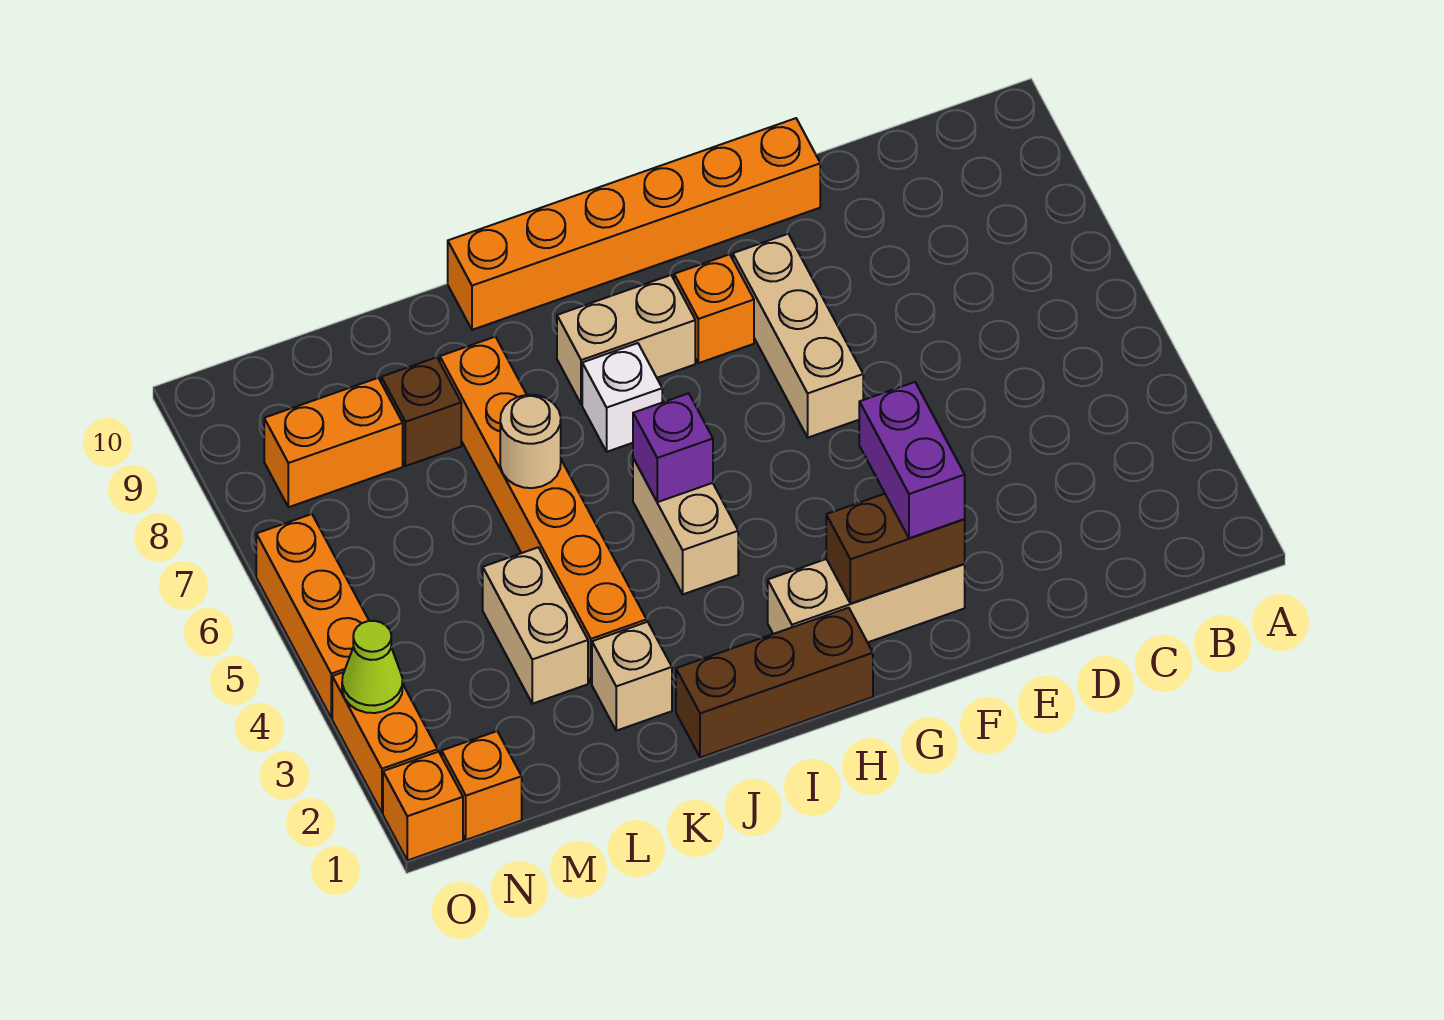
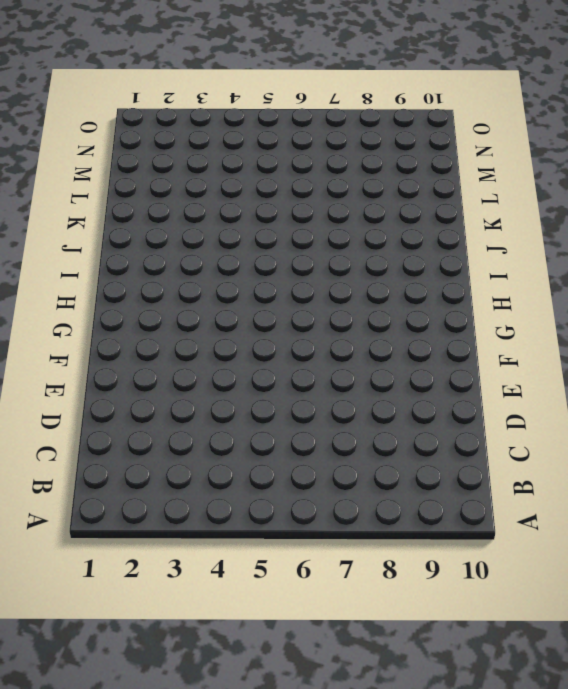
none -> orange brick E10:J10 level 1
none -> tan brick F2:H2 level 1
none -> tan brick F6:F8 level 1

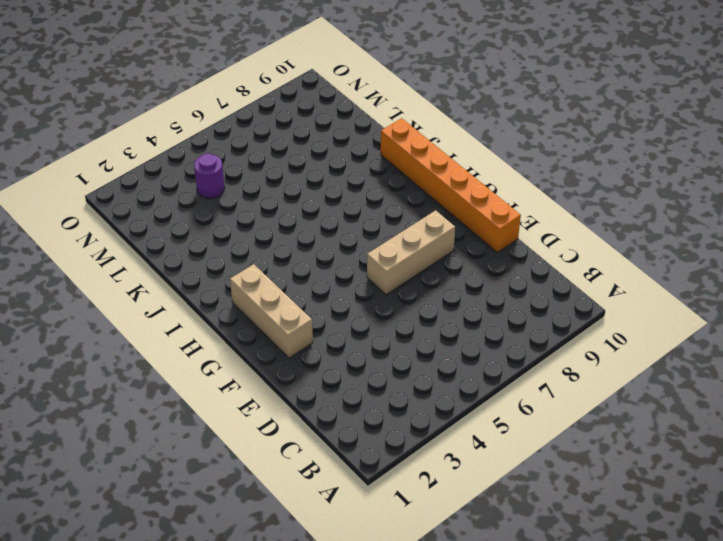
purple round brick M4 level 1 -> none
none -> orange brick G8 level 1
none -> brown brick H1:J1 level 1
none -> tan brick H8:I8 level 1

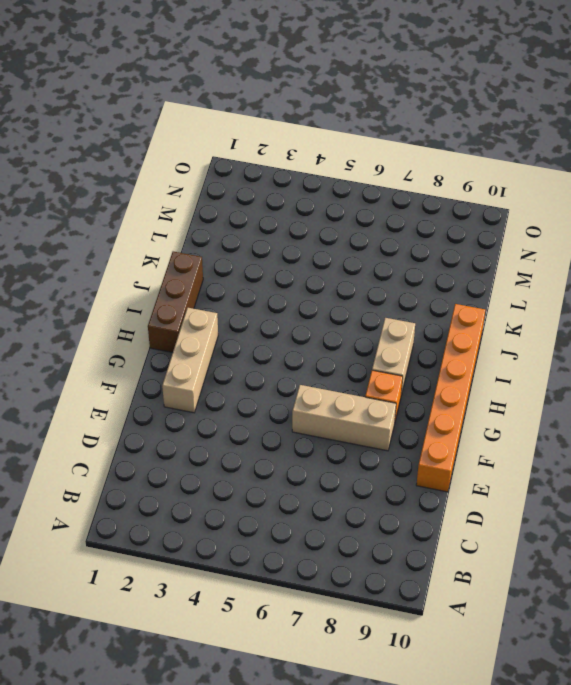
none -> tan brick I4:I5 level 1
none -> white brick I7 level 1
none -> tan brick K2 level 1

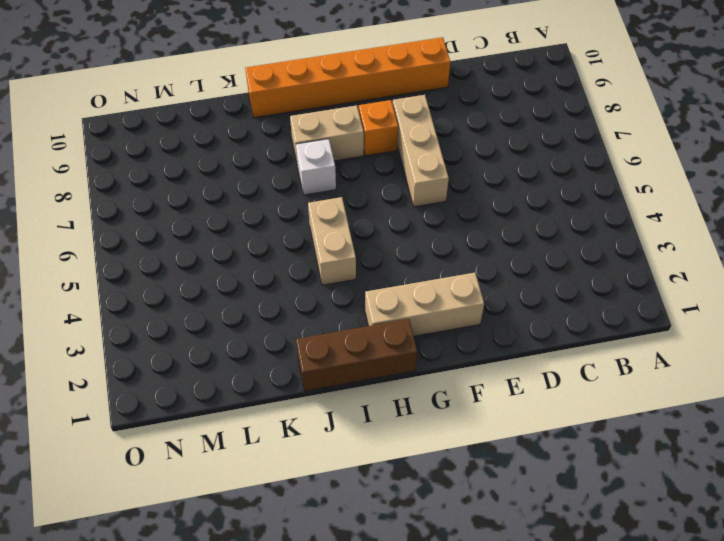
none -> tan brick K2 level 1
none -> orange brick K3:K8 level 1
none -> tan brick L3:L4 level 1

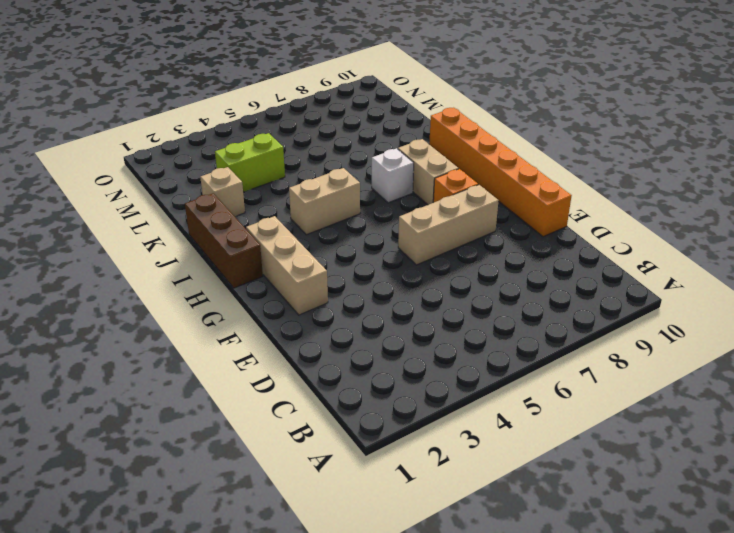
lime brick L3:L4 level 1 -> tan brick L3:L4 level 1
none -> orange brick K3:K8 level 1
none -> brown brick L8 level 1
none -> orange brick M8:N8 level 1

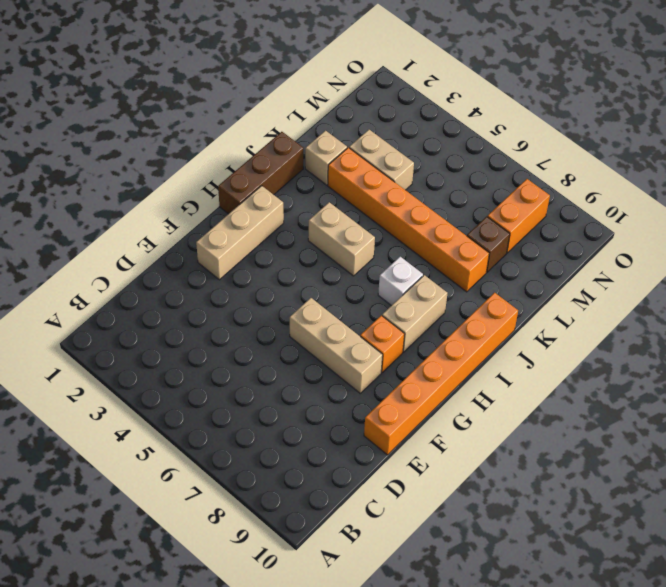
none -> orange brick N1 level 1
none -> orange brick O1 level 1
none -> orange brick O2:O3 level 1

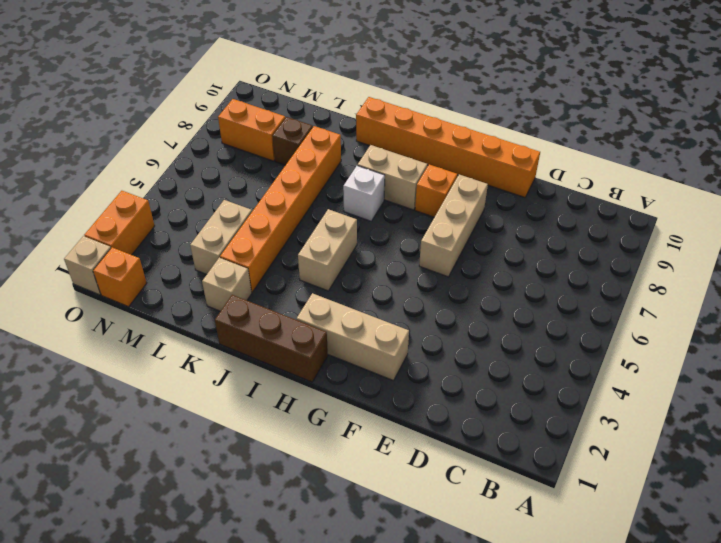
tan brick O1 level 1 -> orange brick O1 level 1
none -> orange brick O4:O6 level 1
none -> brown brick F2:G2 level 2
none -> purple brick I5 level 2

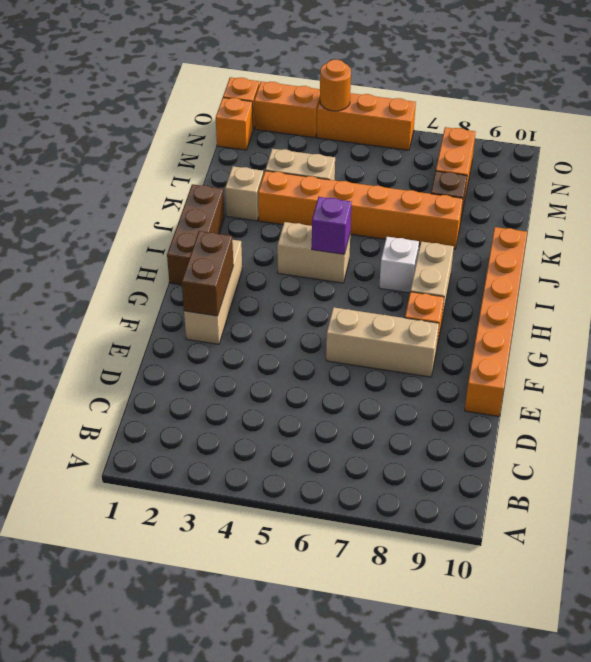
orange round brick O4 level 2 -> none
none -> tan round brick K6 level 2
none -> lime cone O3 level 2
none -> purple brick F2:F3 level 3

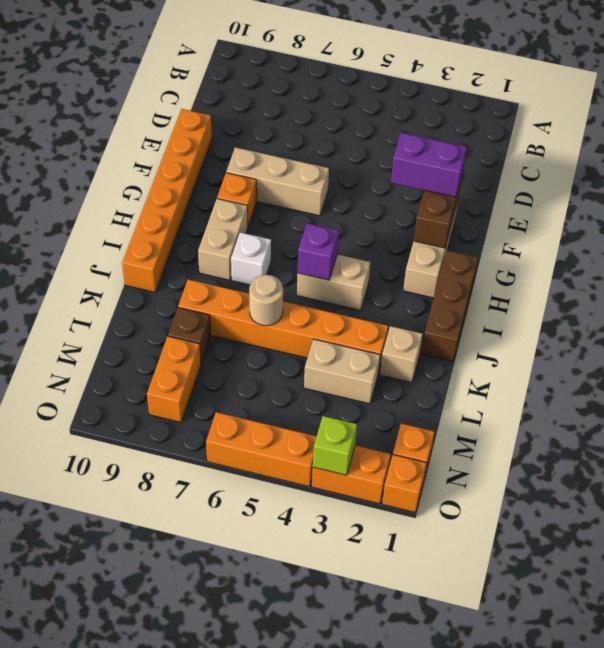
lime brick O3 level 2 -> lime cone O3 level 2

